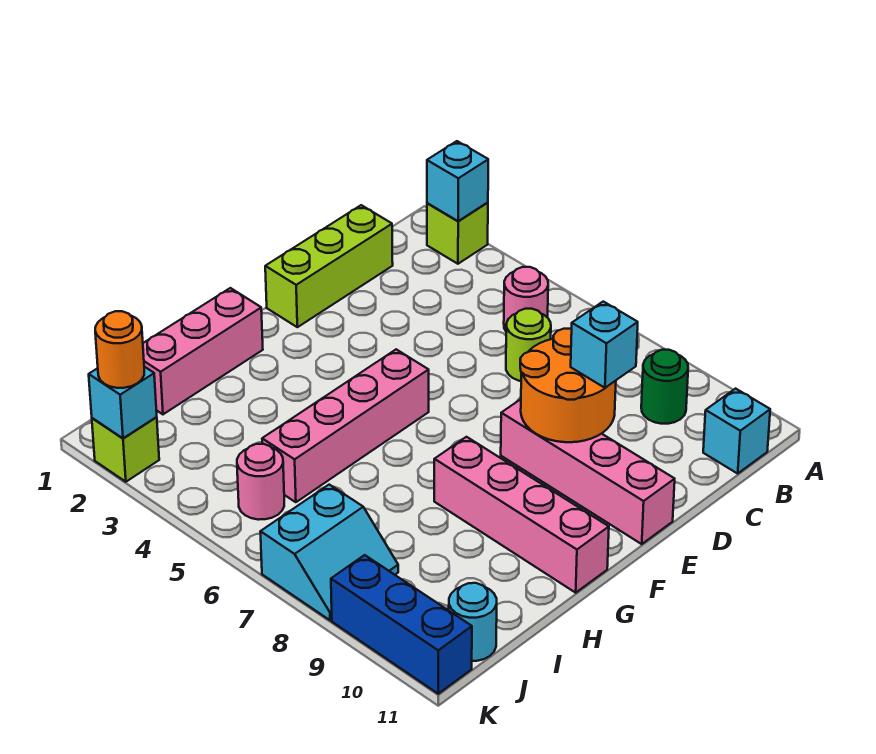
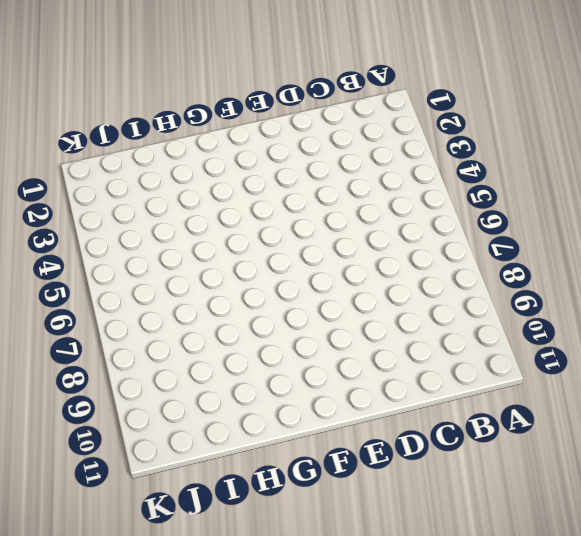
none -> lime brick A2 level 1
none -> pink round brick B5 level 1
none -> green round brick B9 level 1

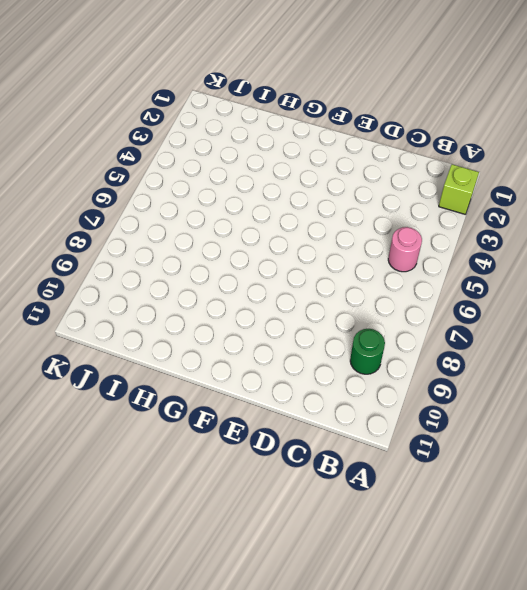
none -> cyan brick B11 level 1
none -> lime brick C1:E1 level 1
none -> lime round brick C6 level 1

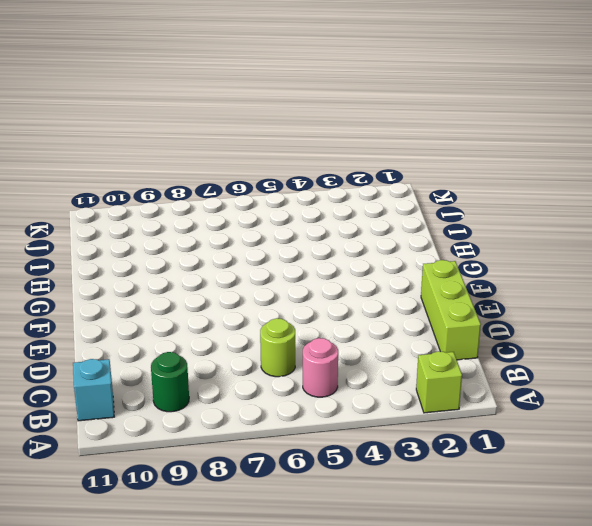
none -> pink brick E8:E11 level 1
none -> pink brick F5:I5 level 1
none -> pink brick G1:I1 level 1

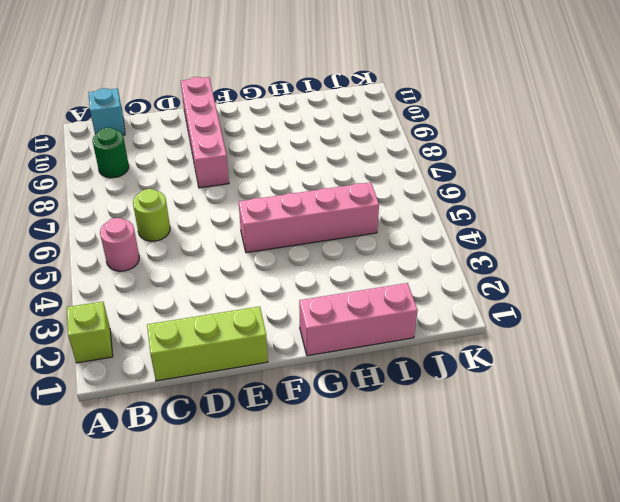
none -> pink brick G8:G11 level 1
none -> pink round brick J5 level 1
none -> cyan slope J7:K8 level 1 top 7

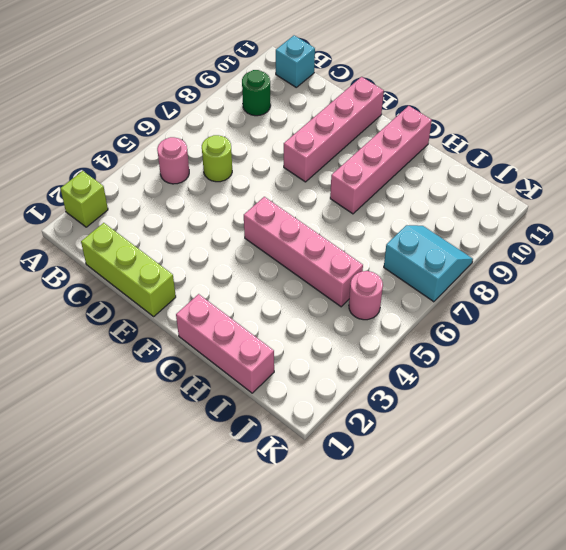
none -> cyan round brick J11 level 1
none -> lime brick K2 level 1
none -> blue brick K9:K11 level 1

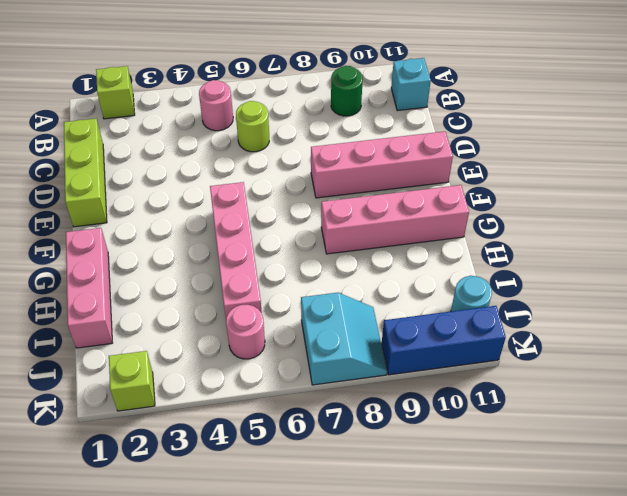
none -> cyan brick A2 level 2
none -> orange round brick D8:E9 level 2
none -> cyan brick K2 level 2

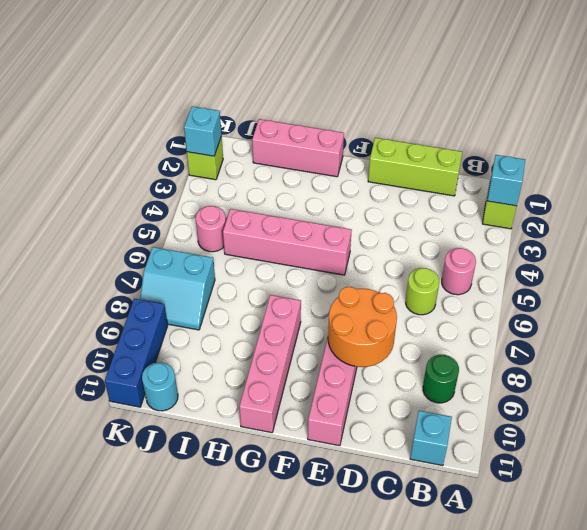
none -> cyan brick D9 level 3
none -> orange round brick K2 level 3

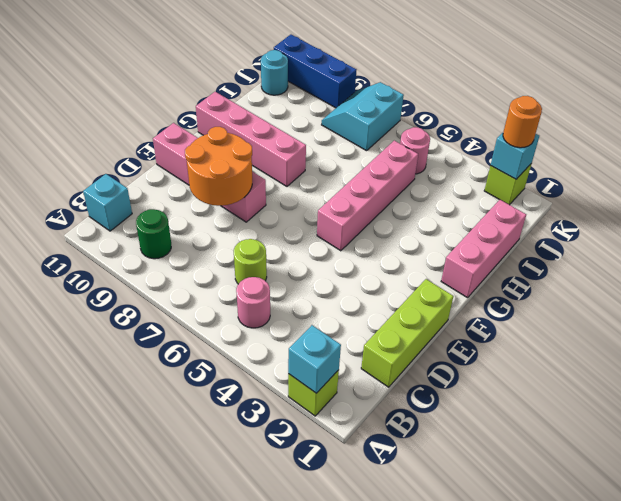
none -> cyan brick D9 level 3

